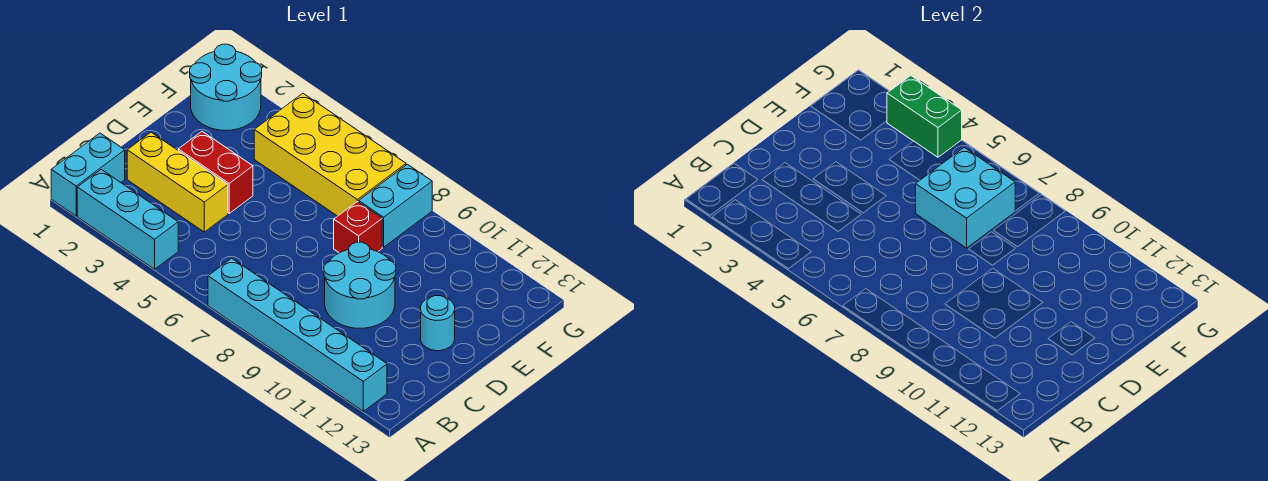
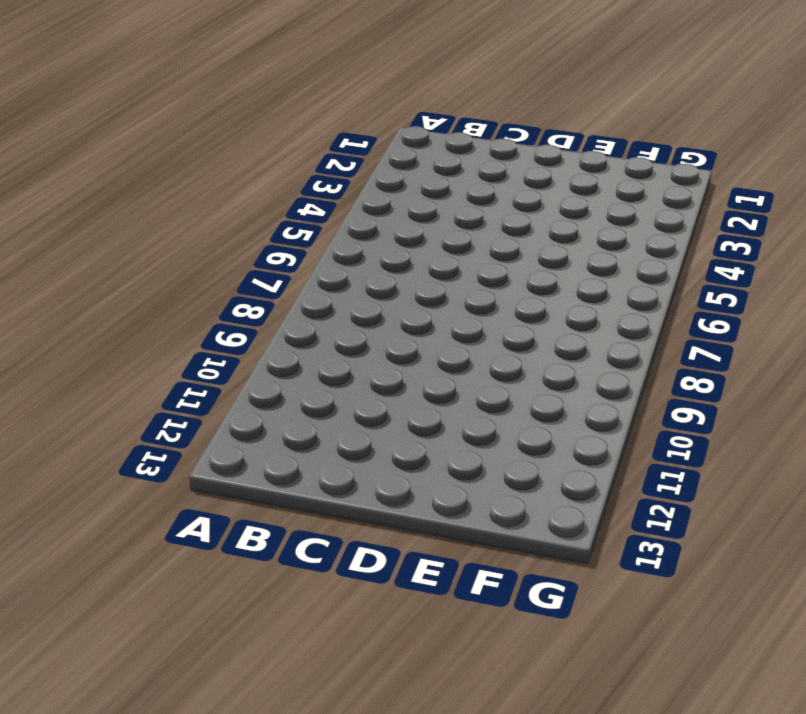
none -> cyan brick A1:B1 level 1
none -> cyan brick A2:A4 level 1
none -> cyan brick A7:A12 level 1

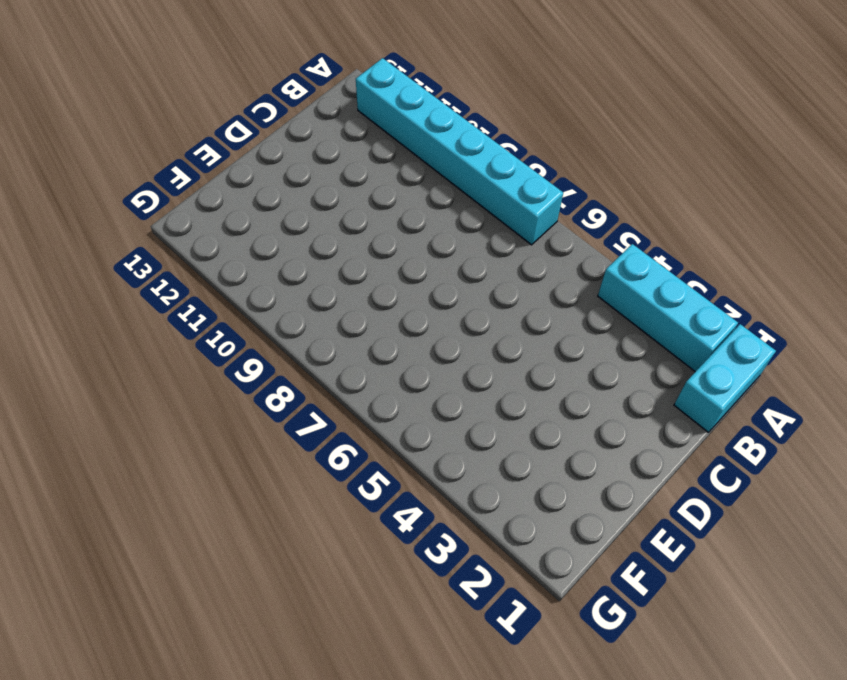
none -> yellow brick C2:C4 level 1
none -> cyan round brick C9:D10 level 1
none -> red brick D3:D4 level 1

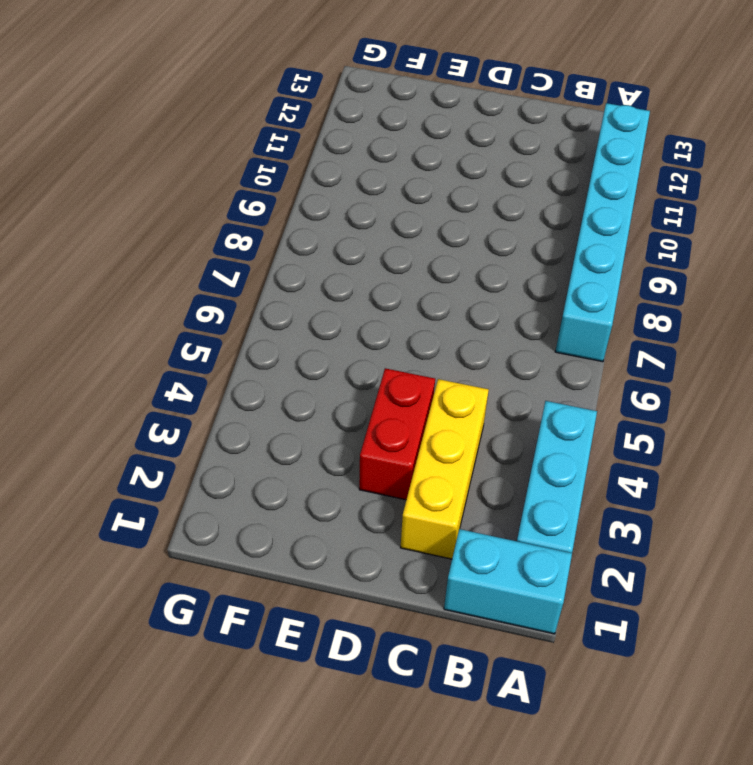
none -> cyan round brick C9:D10 level 1
none -> cyan round brick D12 level 1
none -> red brick E8 level 1

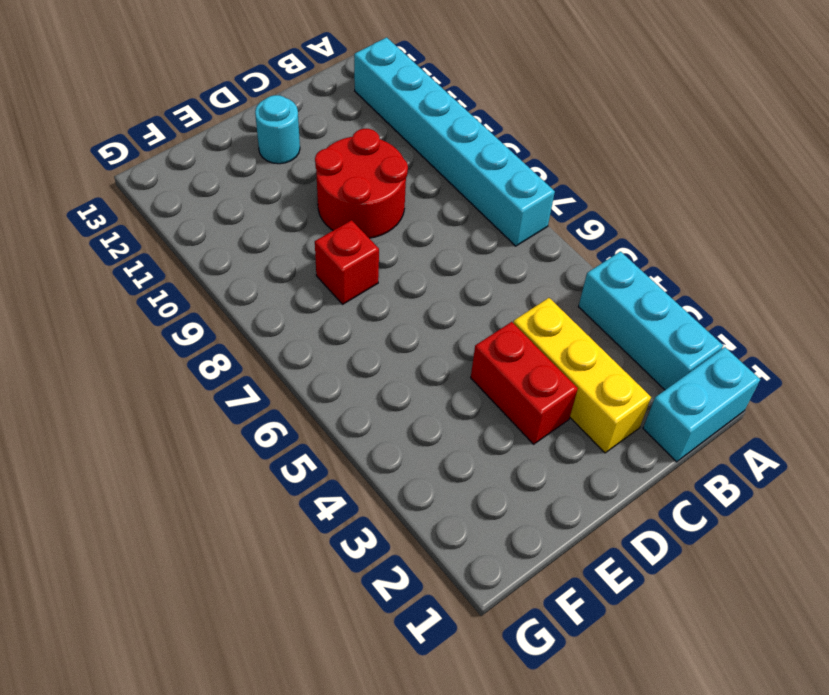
red round brick C9:D10 level 1 -> cyan round brick C9:D10 level 1
none -> cyan round brick F1:G2 level 1
none -> yellow brick F4:G7 level 1
none -> cyan brick F8:G8 level 1

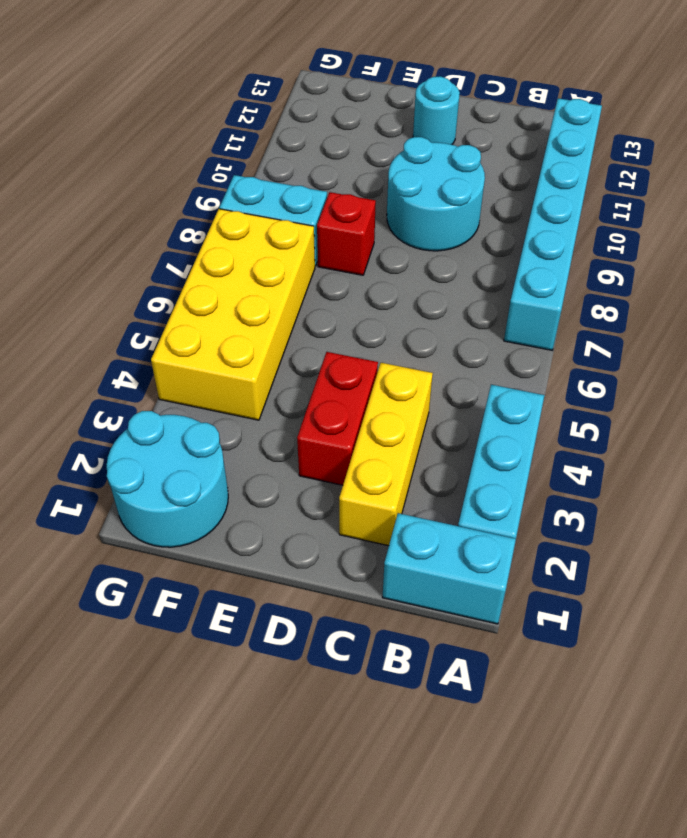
none -> cyan brick E6:F7 level 2
none -> green brick G3:G4 level 2

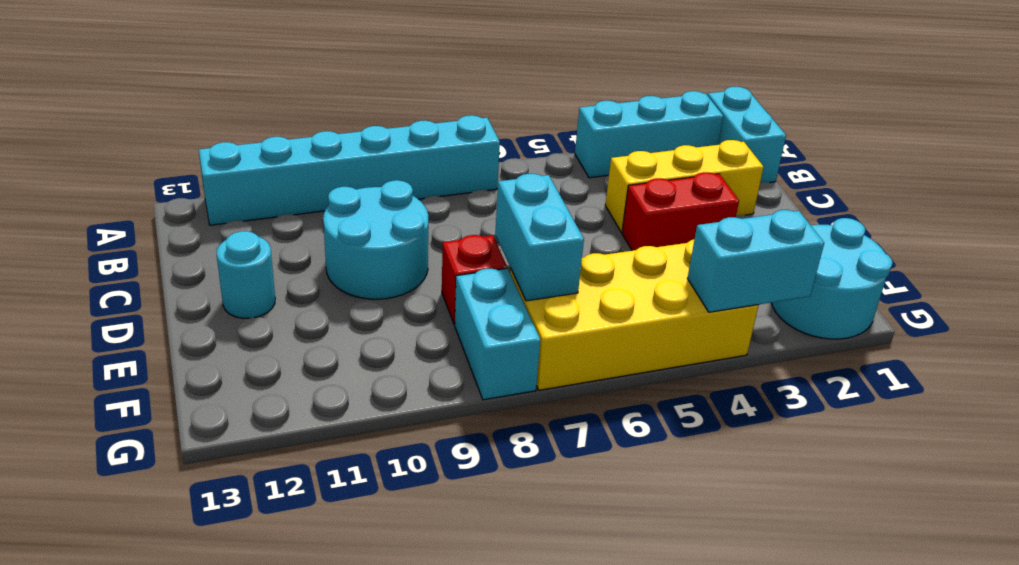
cyan brick E7:F7 level 2 -> cyan brick E6:F7 level 2
cyan brick G3:G4 level 2 -> green brick G3:G4 level 2

